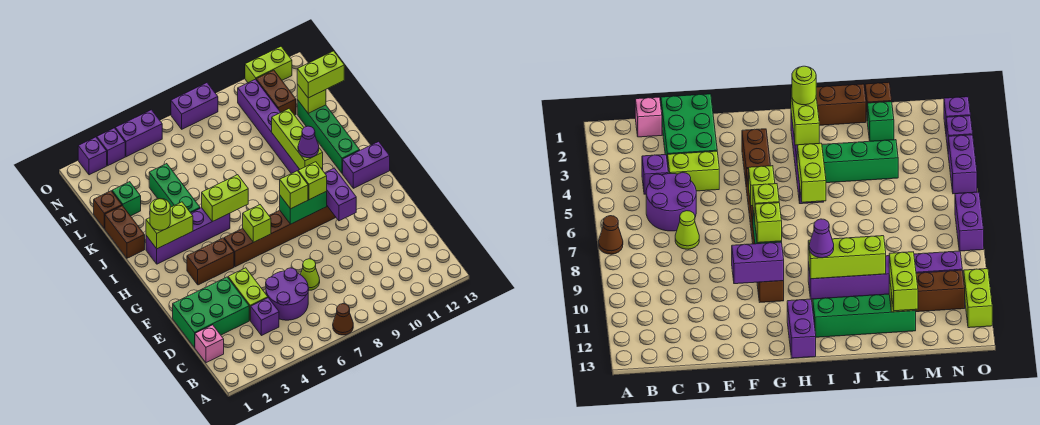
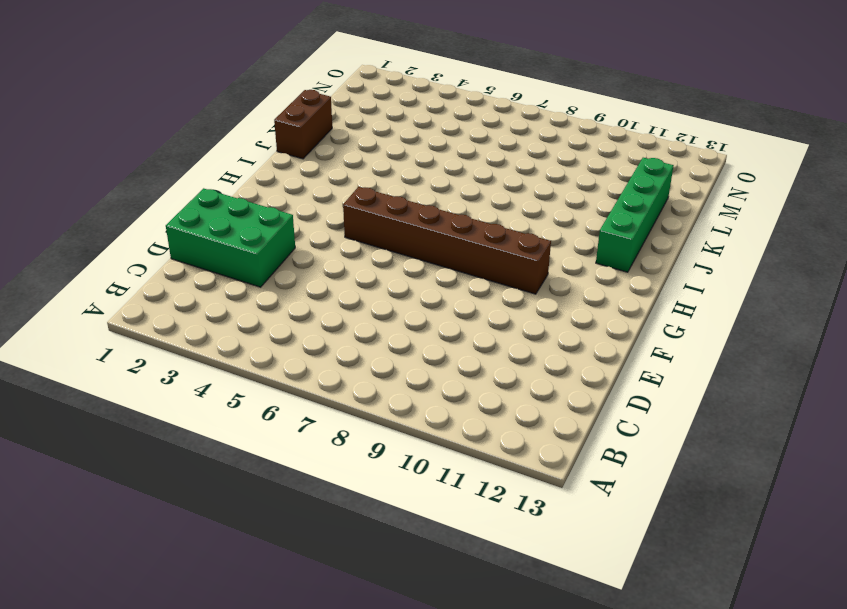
none -> brown cone A7 level 1
none -> pink brick C1 level 1
none -> purple brick C4 level 1
none -> purple round brick C5:D6 level 1

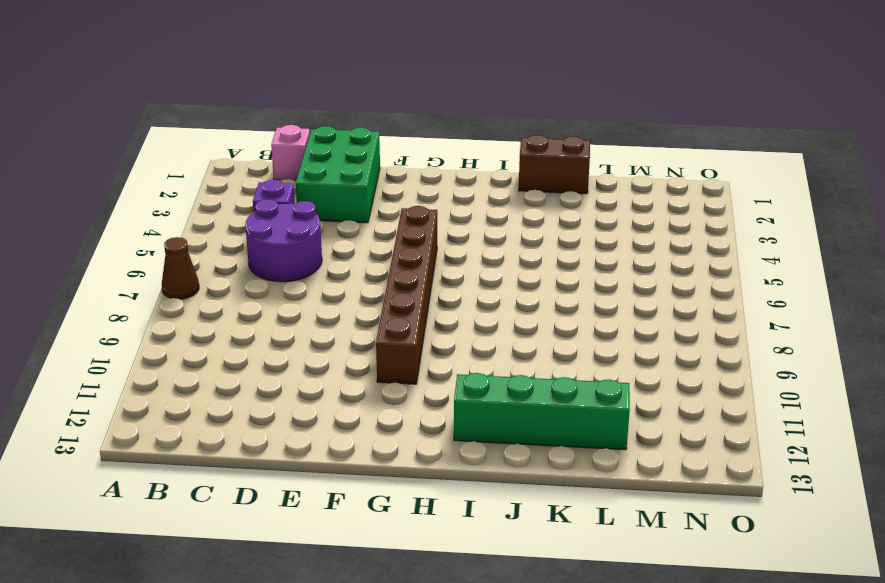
none -> lime brick D4:E4 level 1
none -> lime cone D7 level 1
none -> brown brick G3:G4 level 1
none -> purple brick H12:H13 level 1

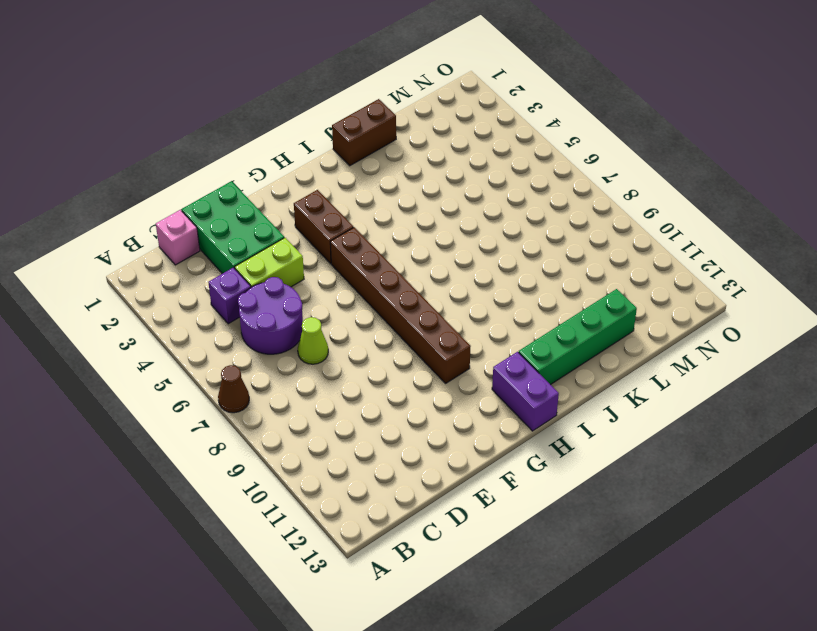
none -> purple brick I2:I5 level 1
none -> purple brick I10:N10 level 1
none -> green brick J4:L4 level 1
none -> brown brick L1 level 1

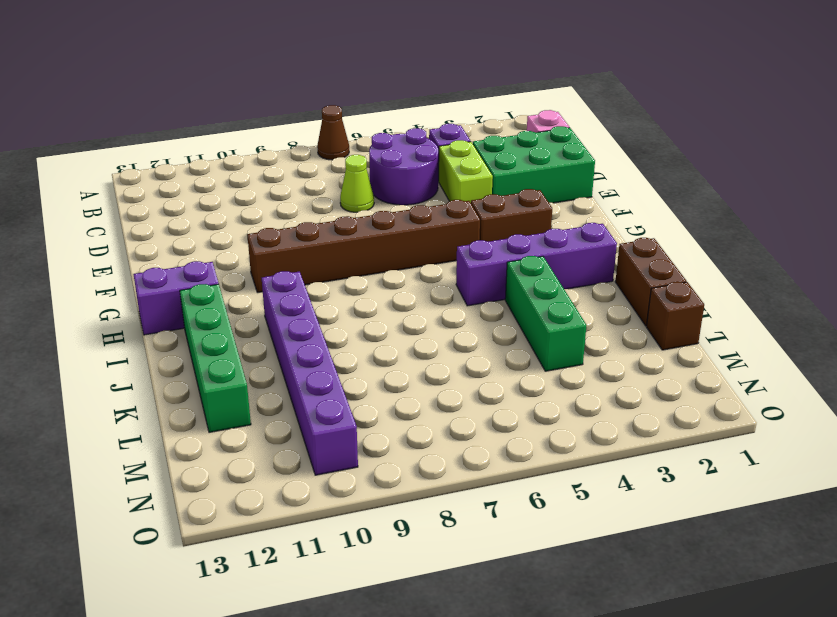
none -> green brick L2 level 1
none -> brown brick M11:N11 level 1
none -> purple brick O2 level 1
none -> purple brick O3 level 1

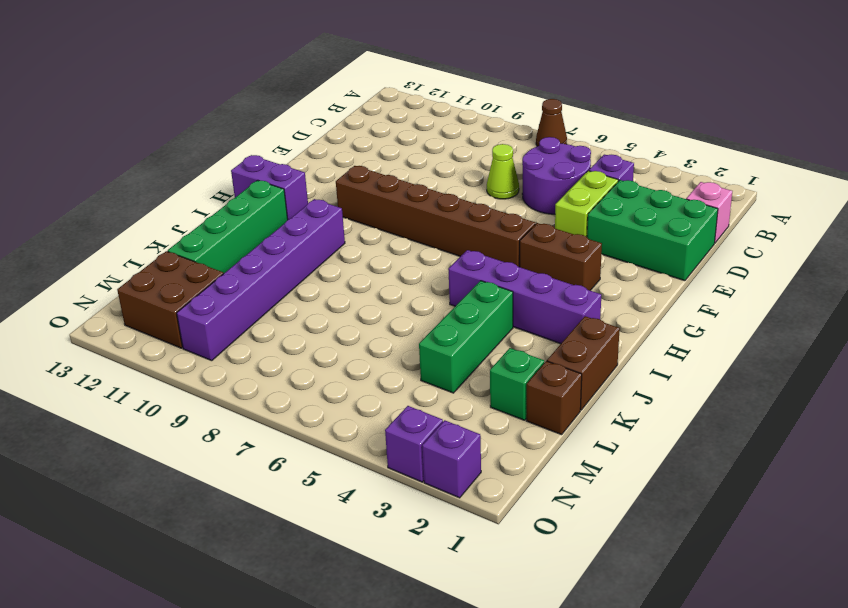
brown brick M11:N12 level 1 -> brown brick M11:N11 level 1
none -> purple brick O4:O5 level 1
none -> purple brick O7:O8 level 1
none -> lime brick O11:O12 level 1
none -> purple brick F10:G10 level 2

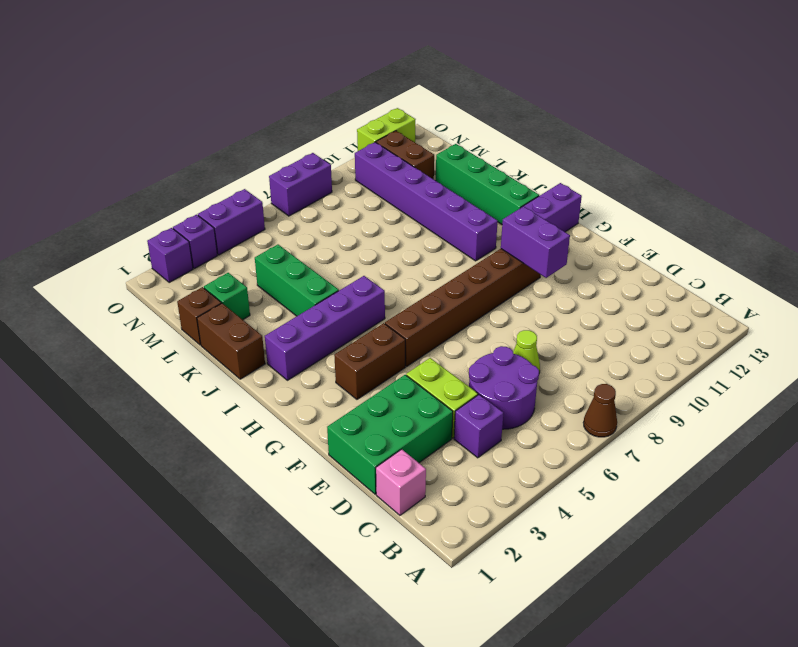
none -> lime brick G6 level 2
none -> green brick G8:G9 level 2
none -> lime brick I2:I3 level 2
none -> lime brick I5:I6 level 2

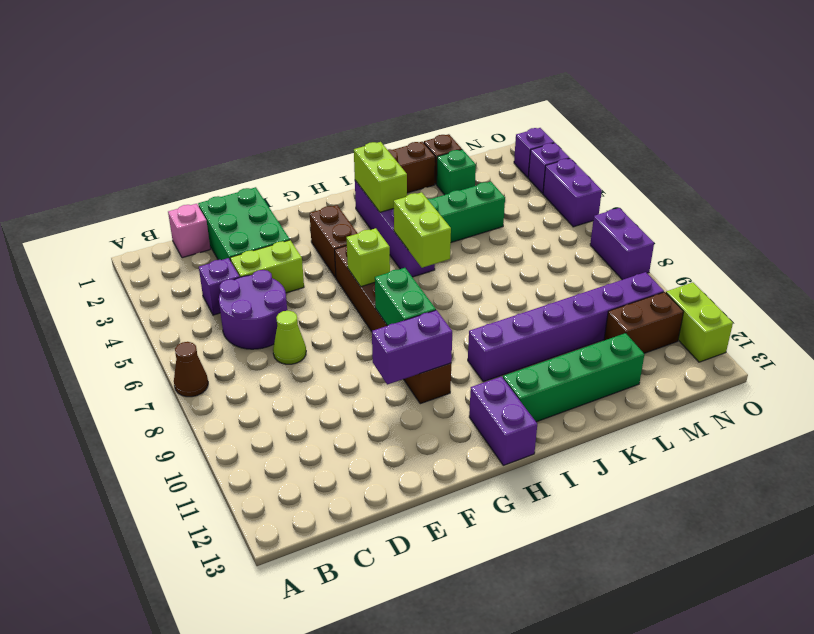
none -> lime brick I10:K10 level 2
none -> lime brick L12 level 2
none -> lime brick G8 level 3
none -> lime brick G9 level 3

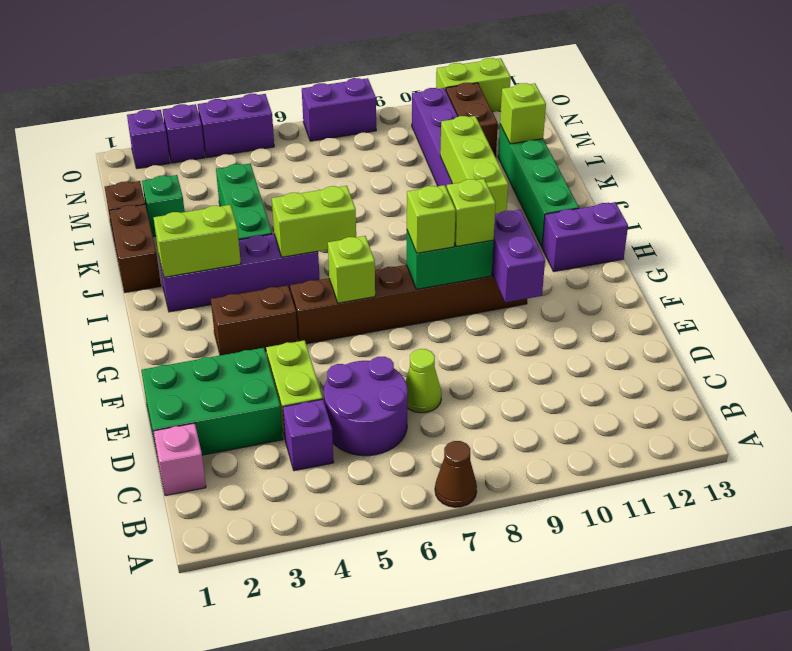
none -> lime round brick I2 level 3
none -> purple cone I10 level 3
none -> lime brick L12:L13 level 3

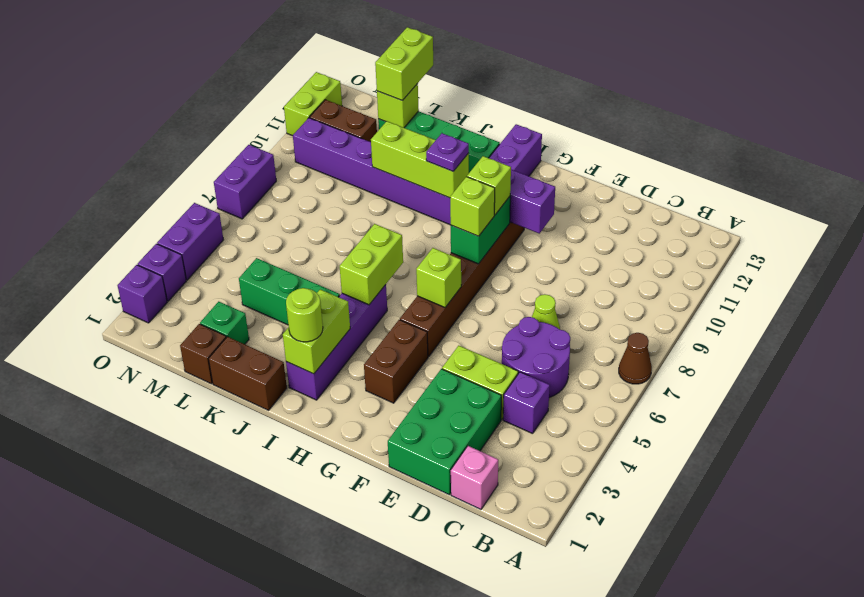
purple plate I10 level 3 -> purple cone I10 level 3

